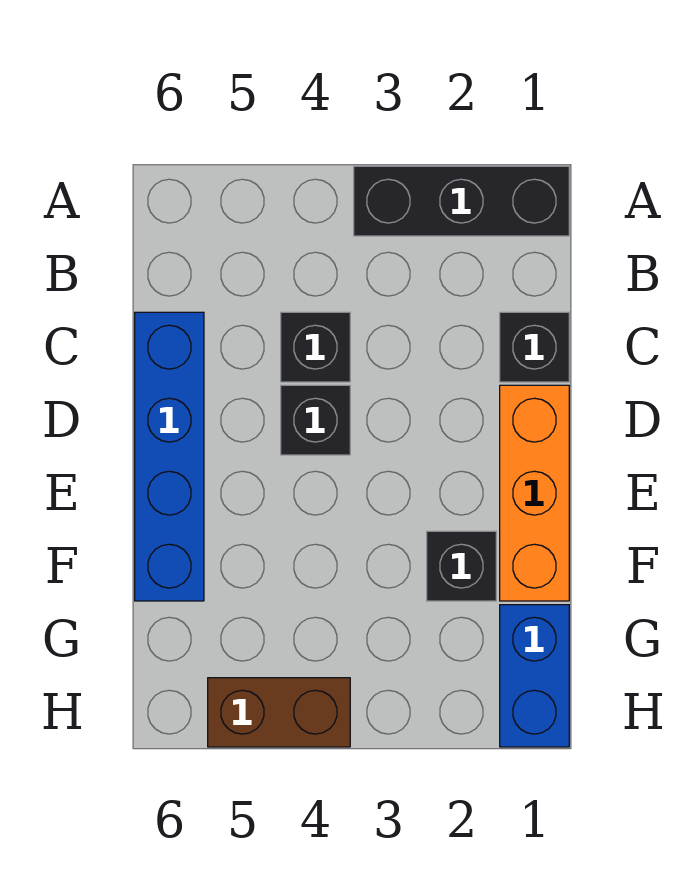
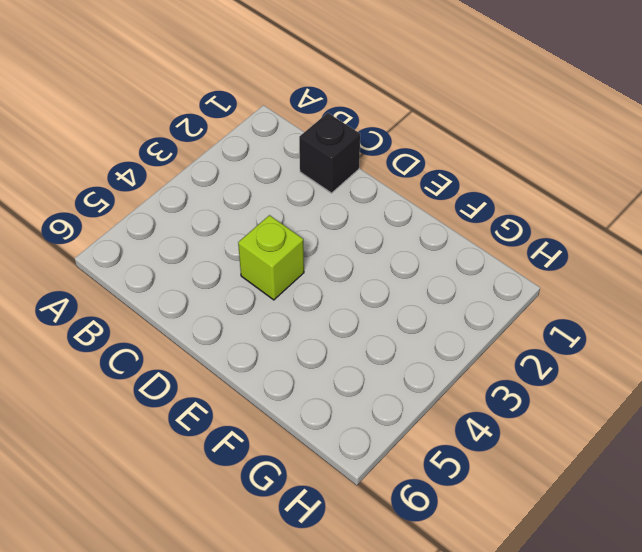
lime brick D4 level 1 -> black brick D4 level 1
none -> black brick A1:A3 level 1
none -> black brick C4 level 1

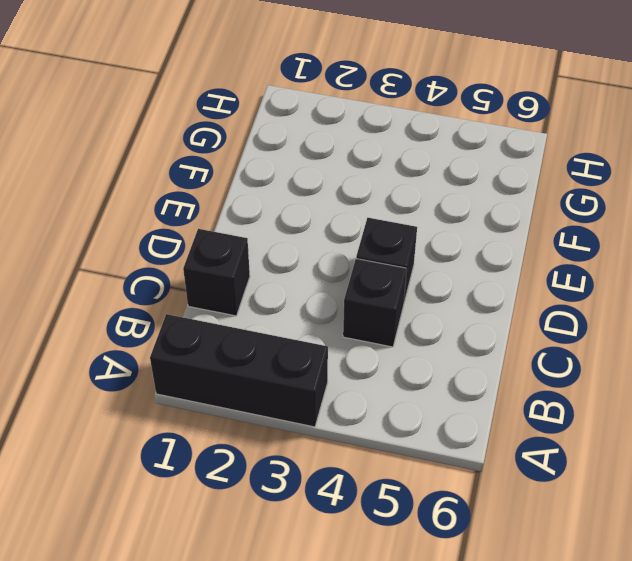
none -> blue brick C6:F6 level 1
none -> orange brick D1:F1 level 1

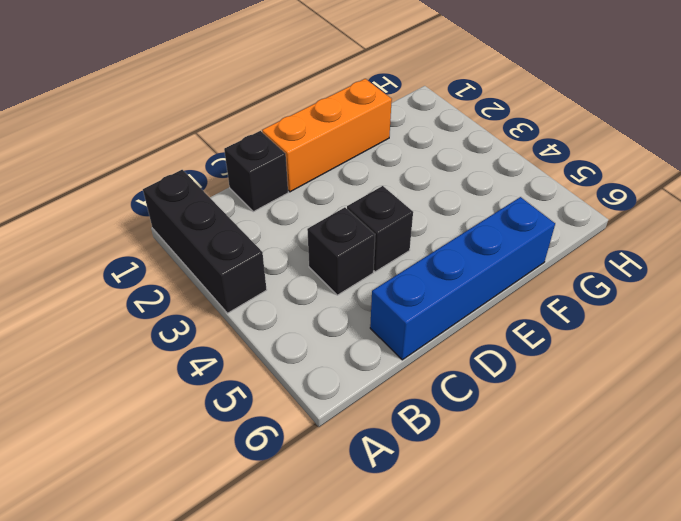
none -> black brick F2 level 1
none -> blue brick G1:H1 level 1

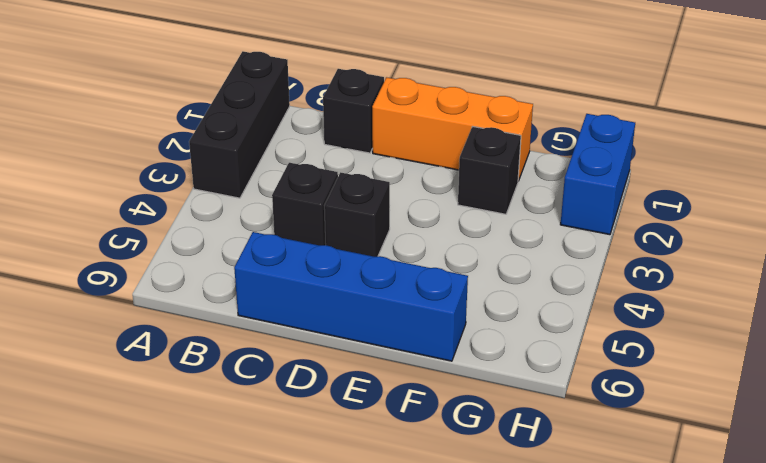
blue brick H1:H2 level 1 -> blue brick G1:H1 level 1
none -> brown brick H4:H5 level 1

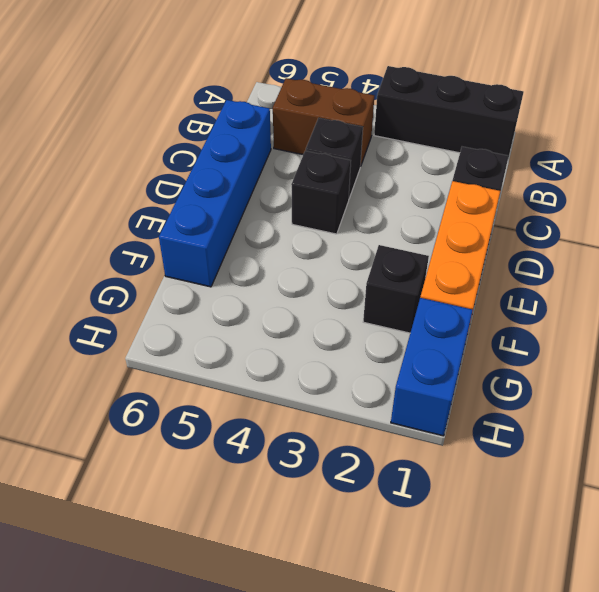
brown brick B4:B5 level 1 -> brown brick H4:H5 level 1

